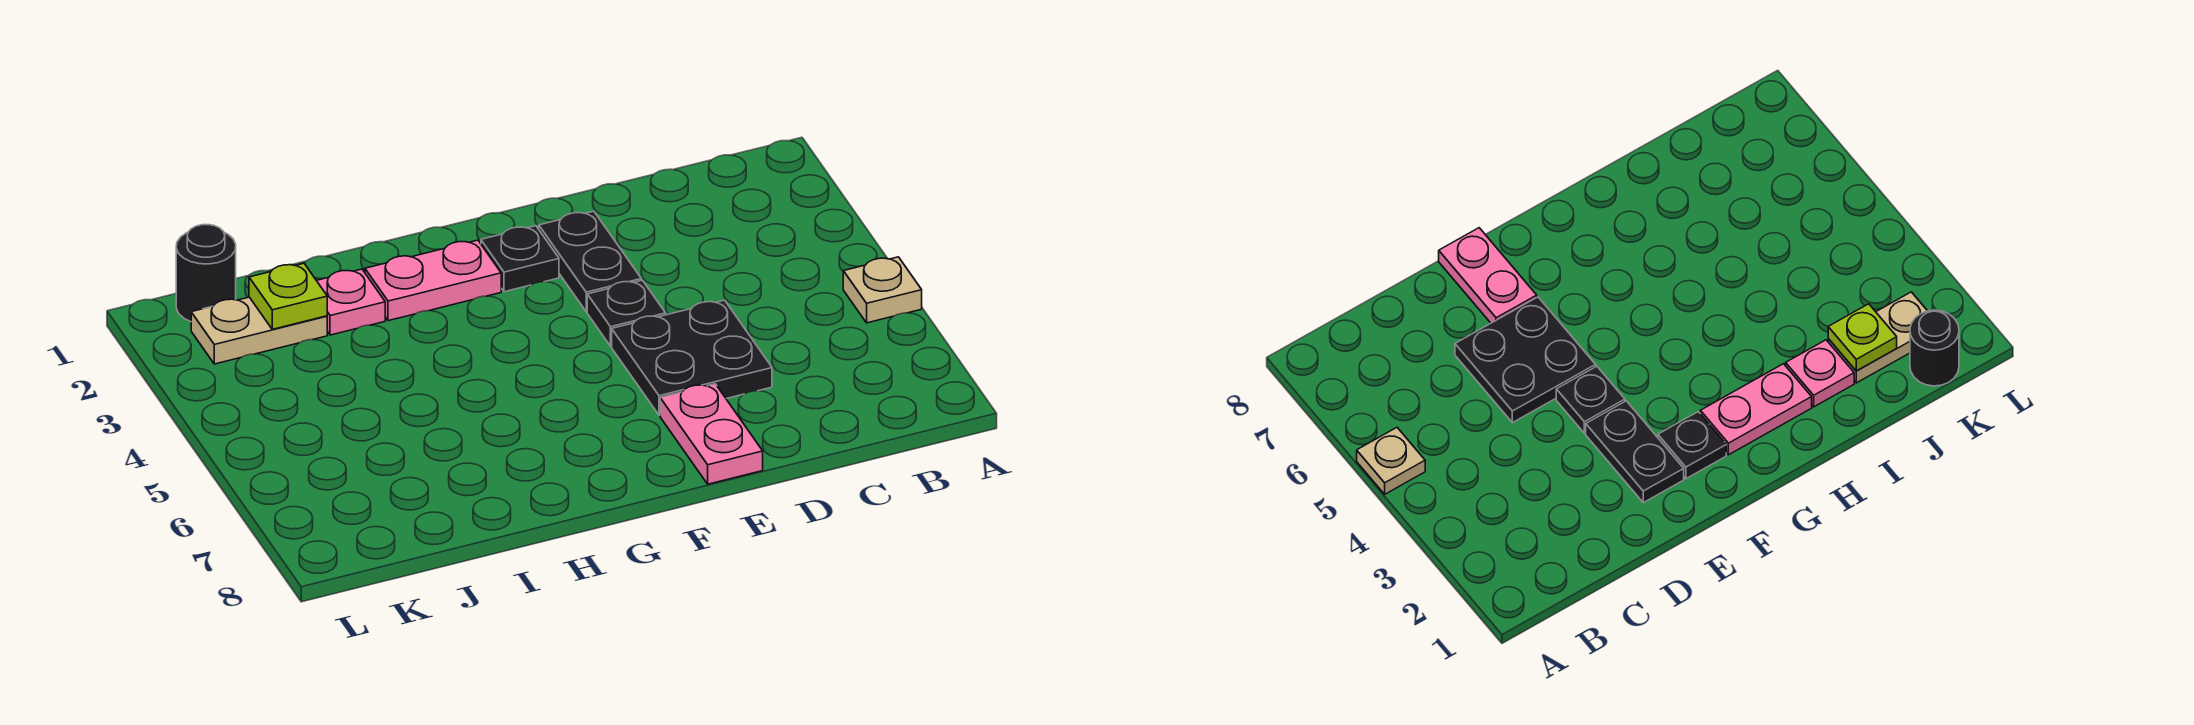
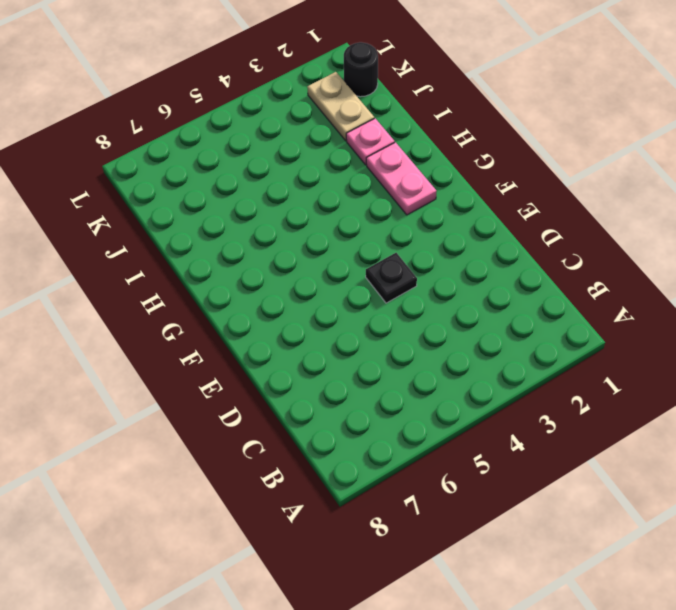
none -> tan plate A5 level 1
none -> black plate D5:E6 level 1

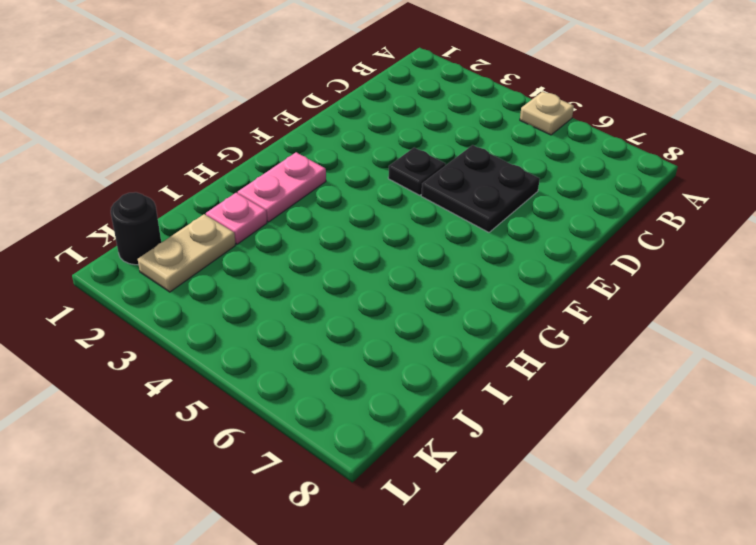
none -> black plate E2:E3 level 1
none -> pink plate E7:E8 level 1

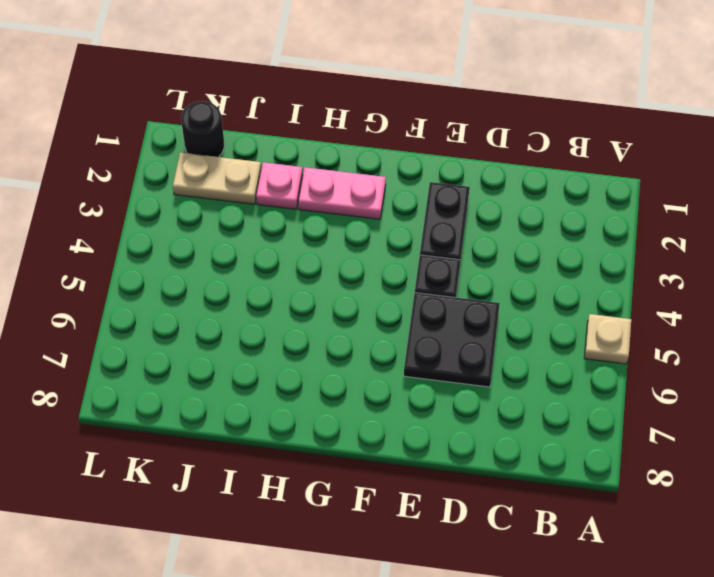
none -> pink plate E7:E8 level 1
none -> black plate F2 level 1

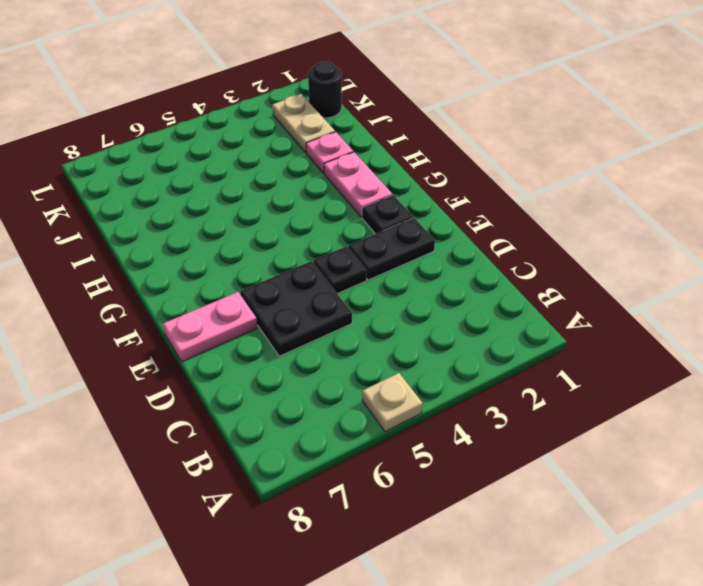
none -> lime plate J2 level 2

